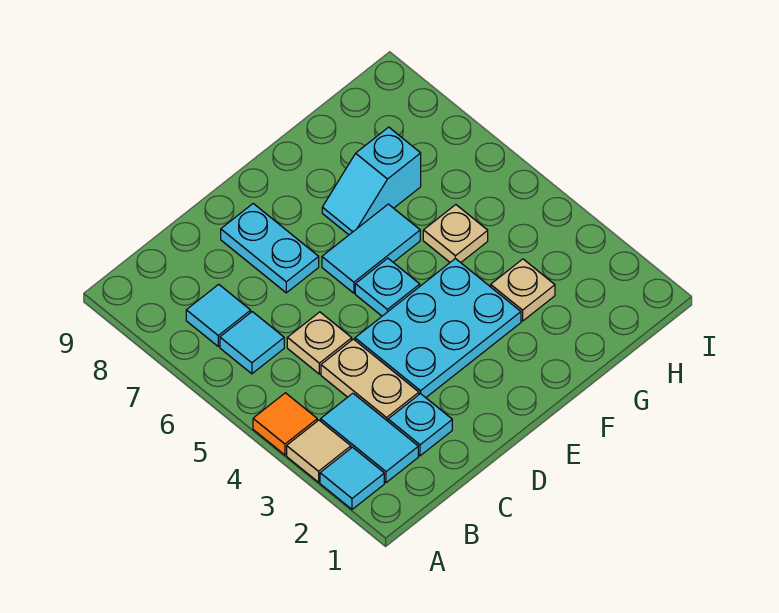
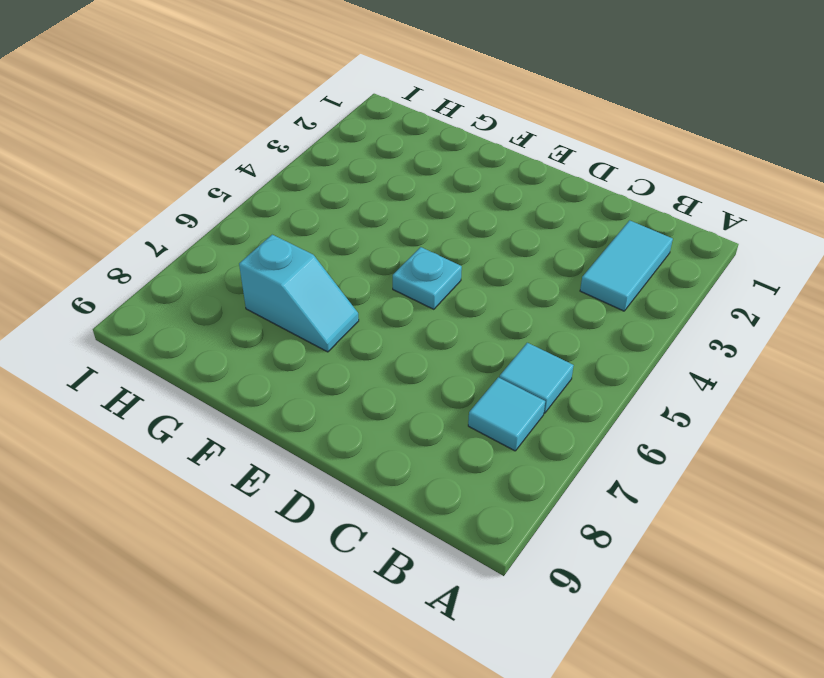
none -> cyan tile A2 level 1
none -> tan tile A3 level 1
none -> orange tile A4 level 1

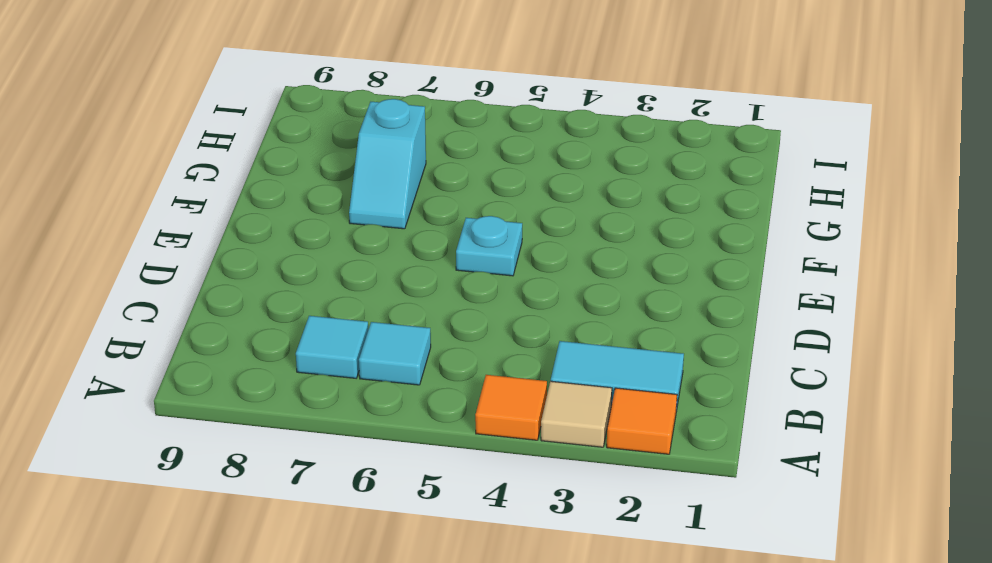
orange tile A2 level 1 -> cyan tile A2 level 1
none -> cyan plate C2 level 1
none -> tan plate C3:C4 level 1
none -> tan plate C5 level 1

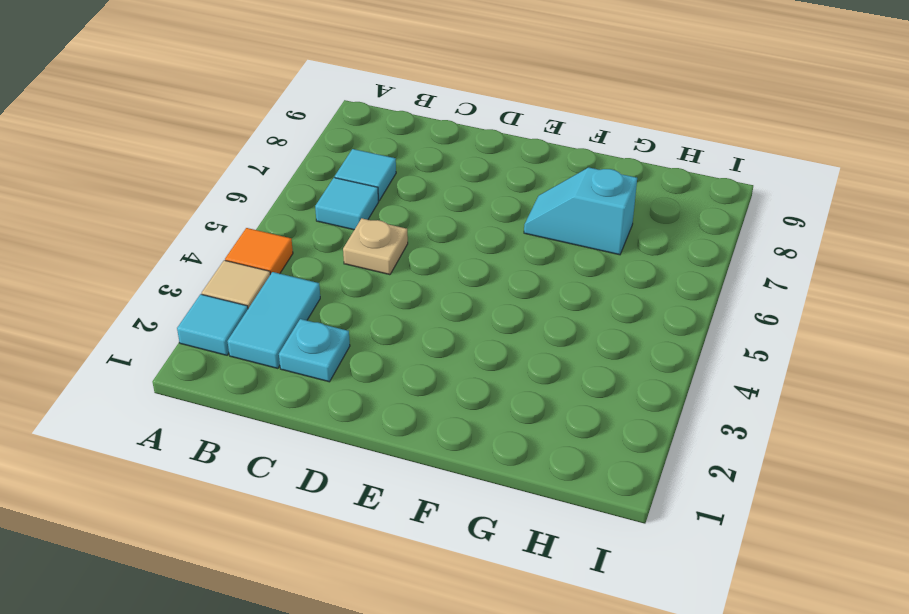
none -> tan plate C3:C4 level 1
none -> cyan plate D3:F4 level 1
none -> cyan plate D7:D8 level 1

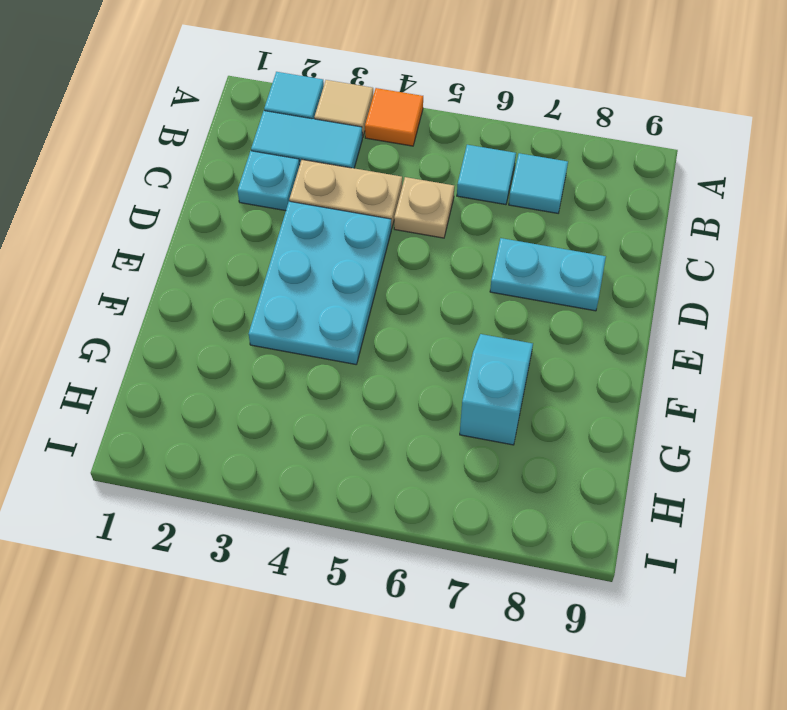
none -> cyan plate E5 level 1
none -> cyan tile E6:F6 level 1
none -> tan plate G3 level 1

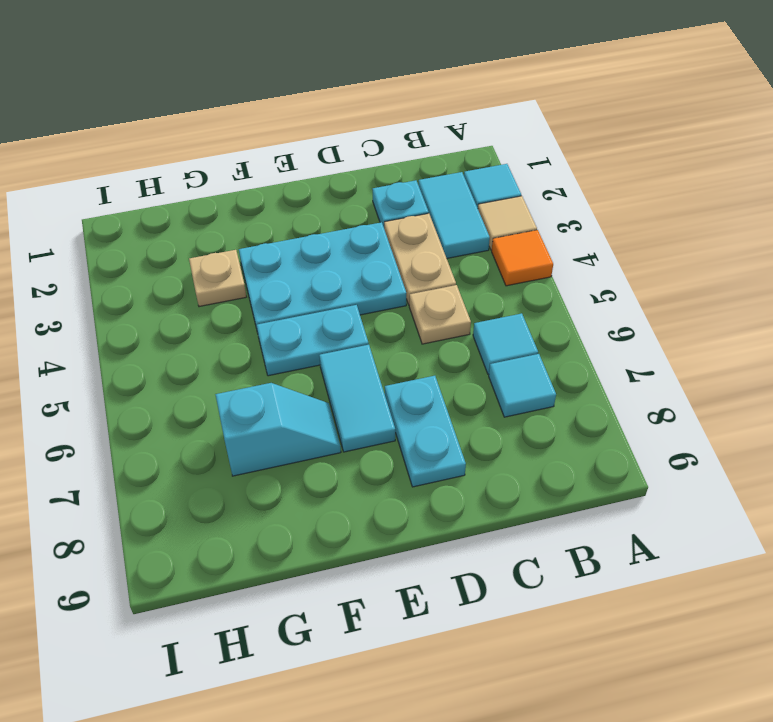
cyan plate E5:F5 level 1 -> cyan plate E5 level 1
cyan tile E6:E7 level 1 -> cyan tile E6:F6 level 1
none -> tan plate G5 level 1

